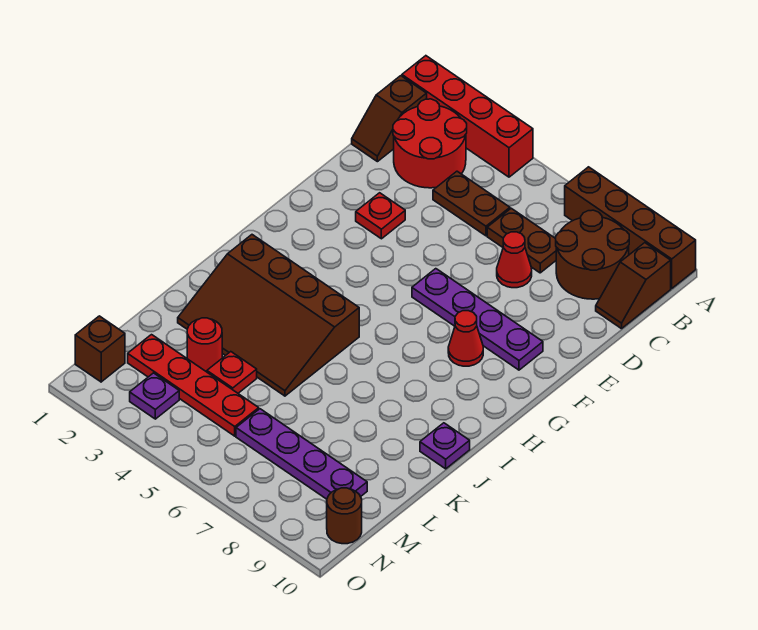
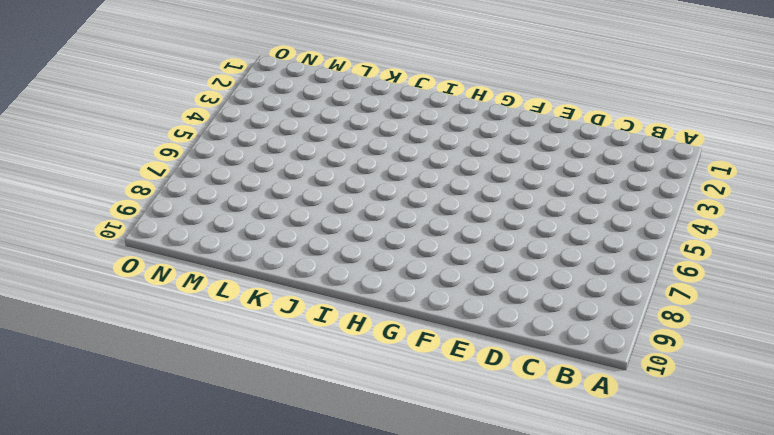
none -> red brick A1:A4 level 1
none -> brown brick A7:A10 level 1
none -> brown slope B1:C1 level 1 top B

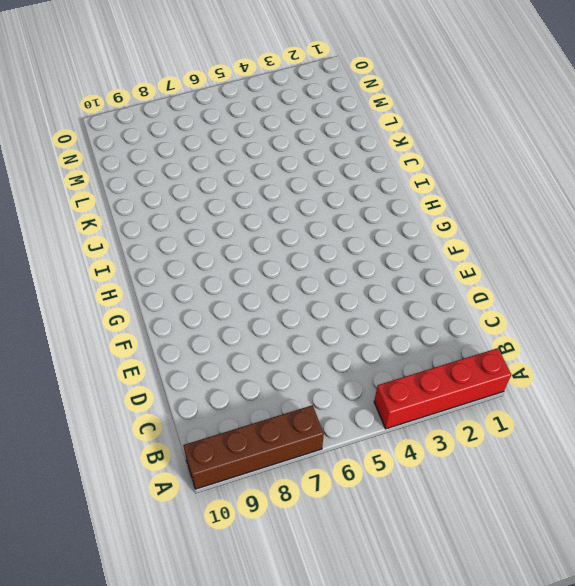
none -> brown slope B1:C1 level 1 top B
none -> red round brick B2:C3 level 1
none -> brown round brick B8:C9 level 1

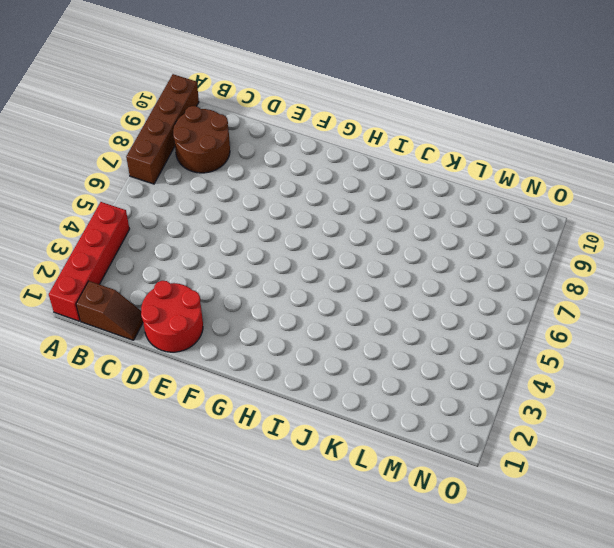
red round brick D1:E2 level 1 -> red round brick B2:C3 level 1
none -> brown slope B10:C10 level 1 top B
none -> brown plate C4:C5 level 1
none -> brown plate C6:C7 level 1

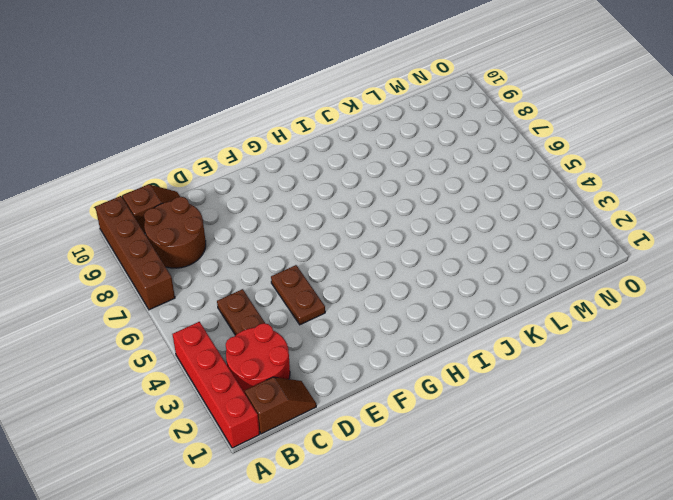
brown plate E4:E5 level 1 -> brown plate C6:C7 level 1
none -> red cone D7 level 1
none -> red plate E3 level 1
none -> purple plate F6:F9 level 1

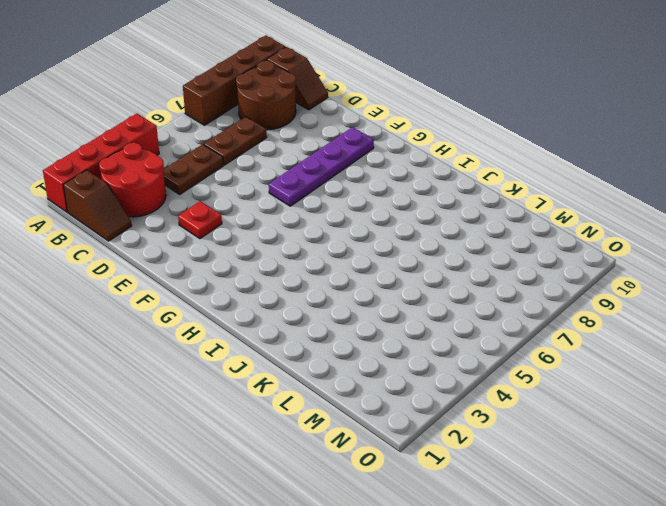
none -> red cone D7 level 1
none -> red cone G8 level 1
none -> brown slope I2:K5 level 1 top I

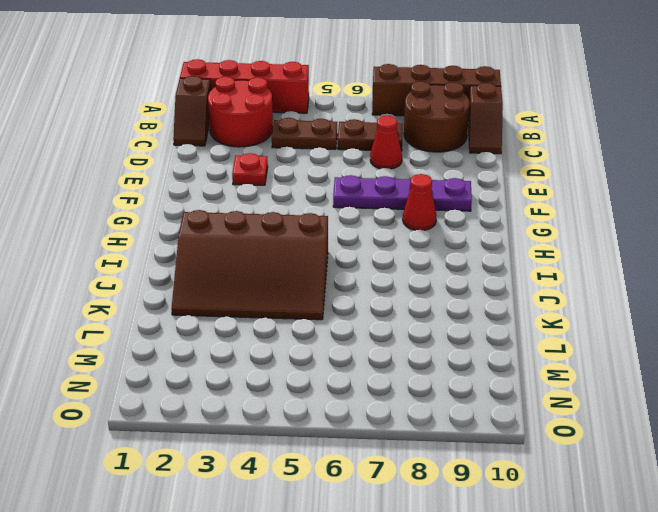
none -> purple plate J10 level 1
none -> red round brick L3 level 1
none -> red plate L4 level 1

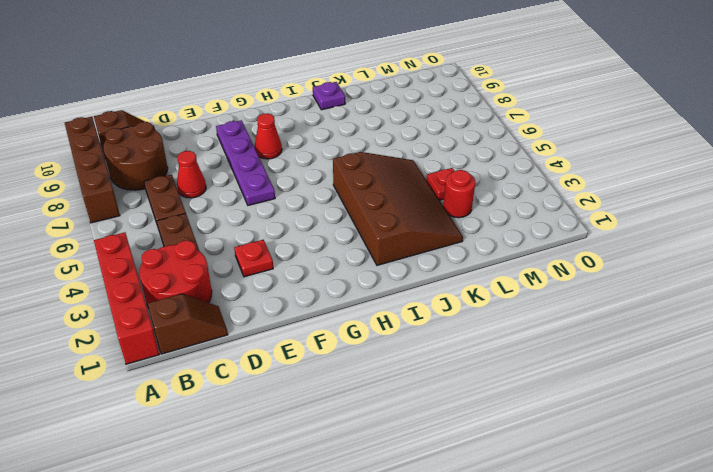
none -> red plate M2:M5 level 1
none -> purple plate M6:M9 level 1
none -> brown brick N1 level 1

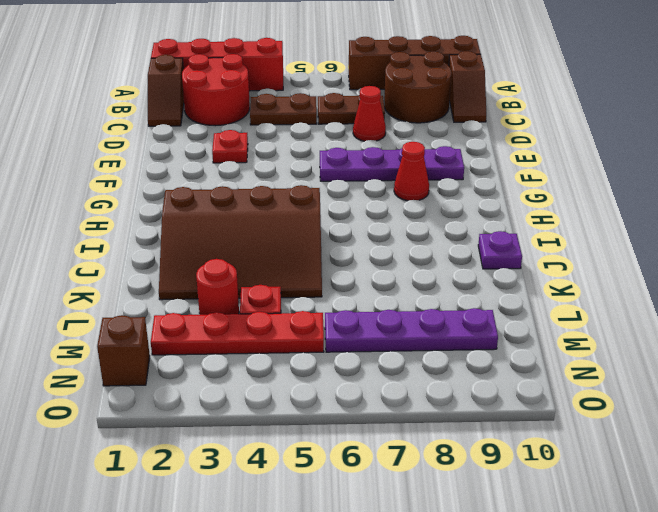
none -> purple plate N3 level 1
none -> brown round brick N10 level 1

